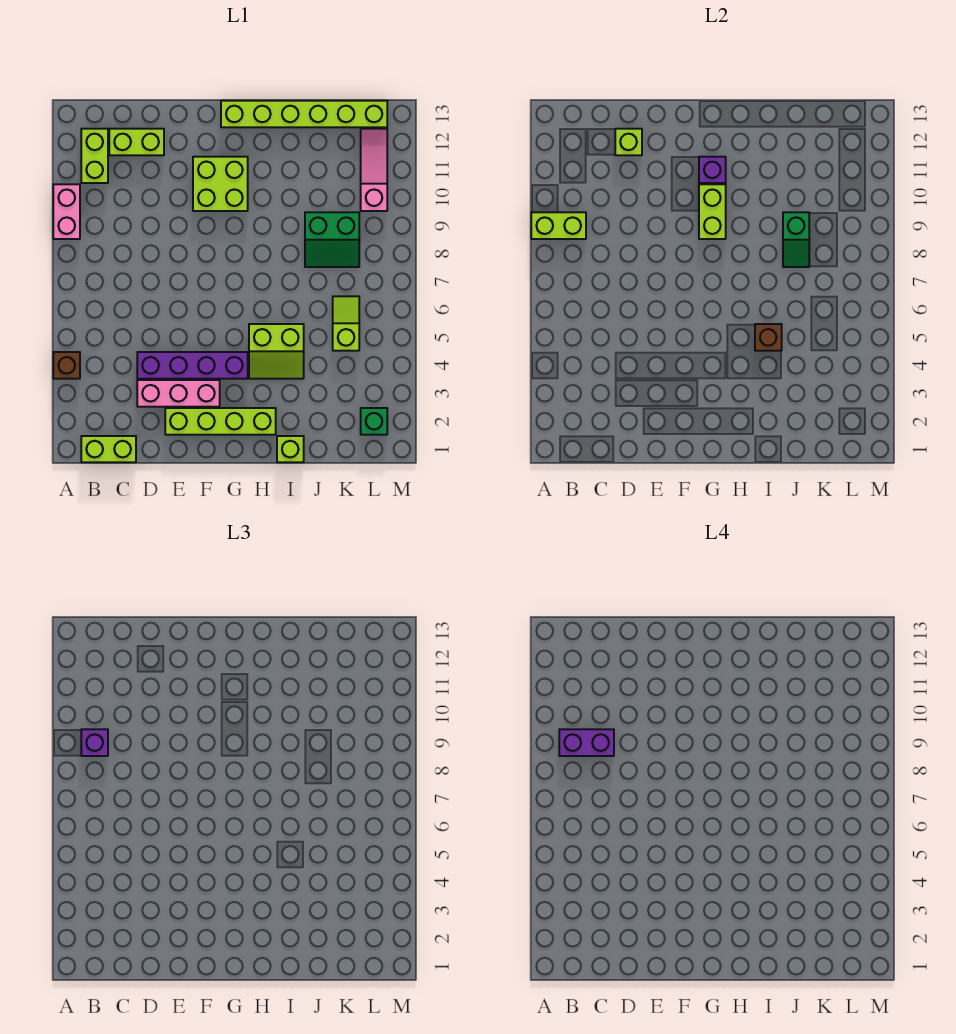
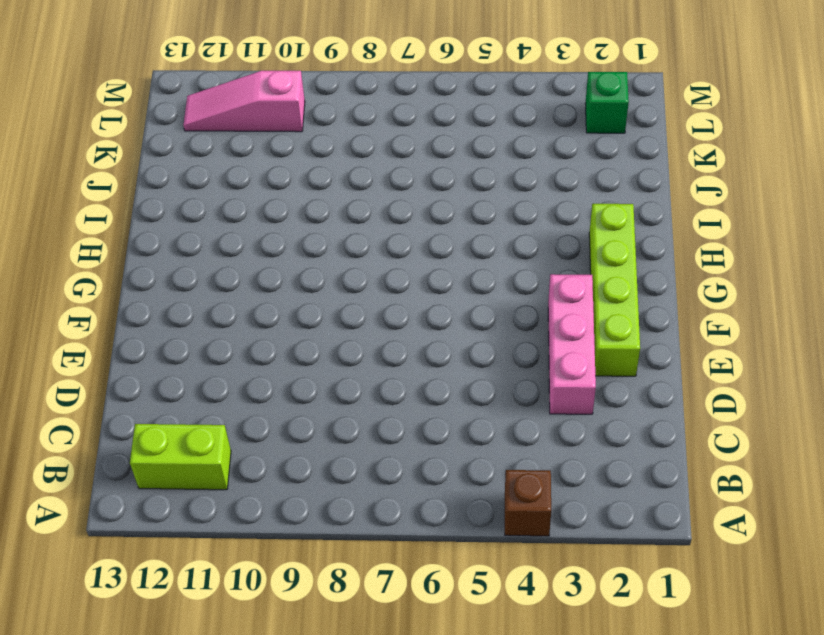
none -> pink brick A9:A10 level 1
none -> lime brick B1:C1 level 1
none -> lime brick C12:D12 level 1

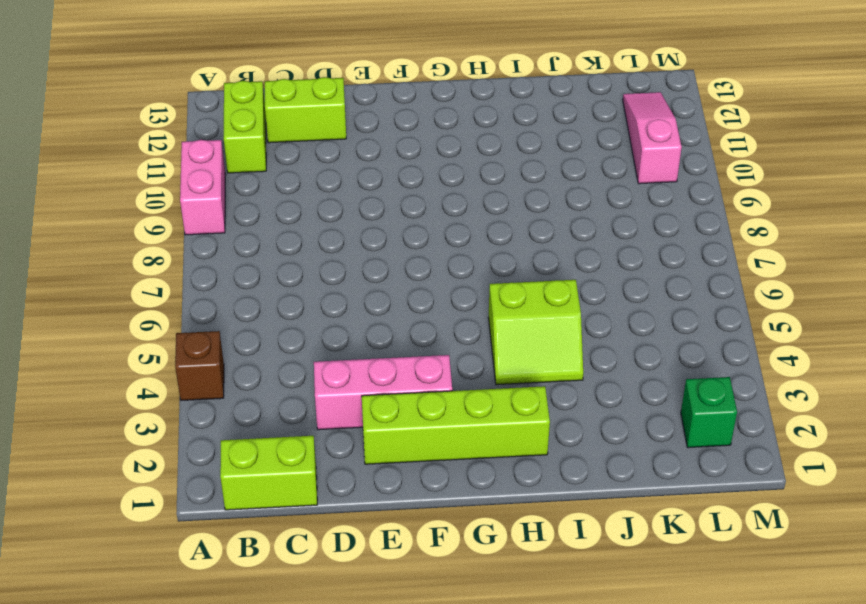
none -> purple brick D4:G4 level 1
none -> lime brick F10:G11 level 1
none -> lime brick G13:L13 level 1

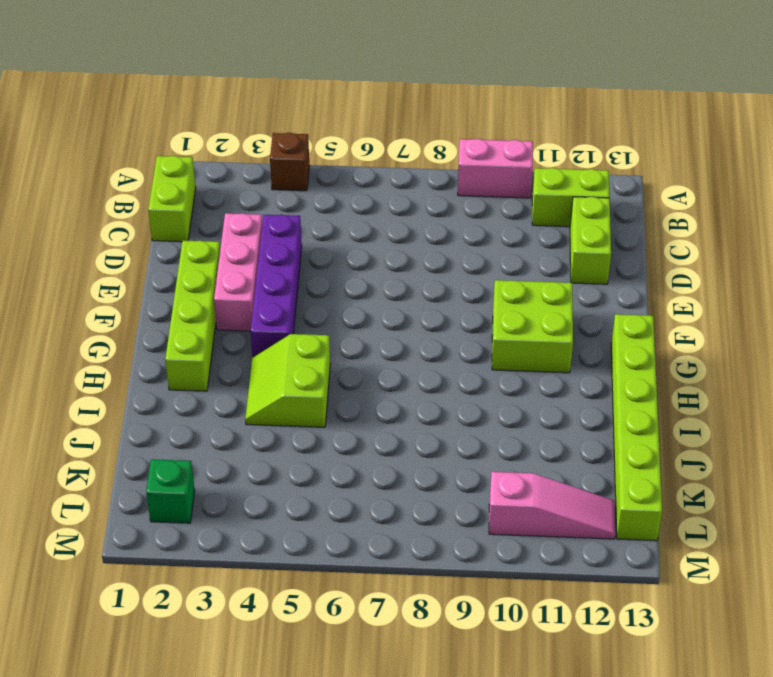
none -> lime brick I1 level 1
none -> green slope J8:K9 level 1 top 9
none -> lime slope K5:K6 level 1 top 5

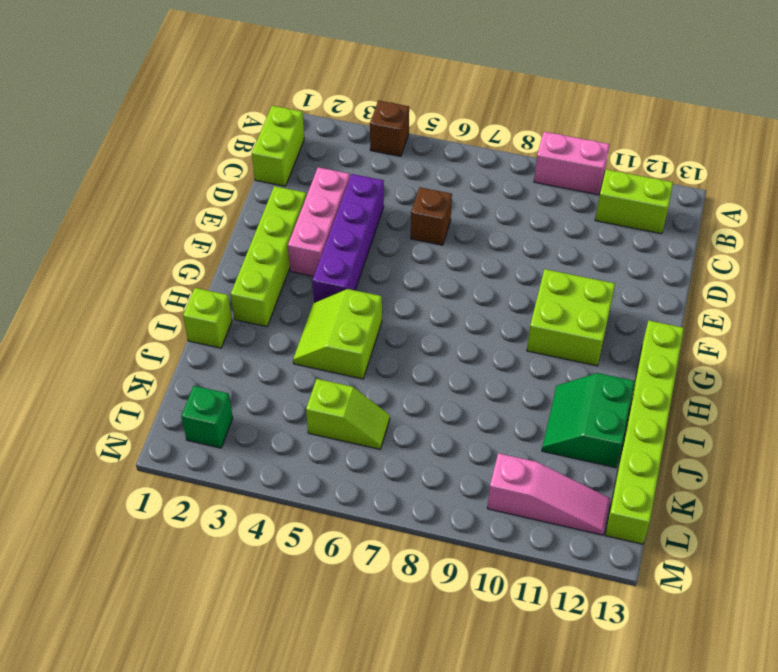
brown brick D6 level 1 -> brown brick I5 level 2
green slope I11:J12 level 1 top 12 -> green slope J8:K9 level 1 top 9
none -> lime brick C12:D12 level 1
none -> lime brick A9:B9 level 2
none -> lime brick D12 level 2

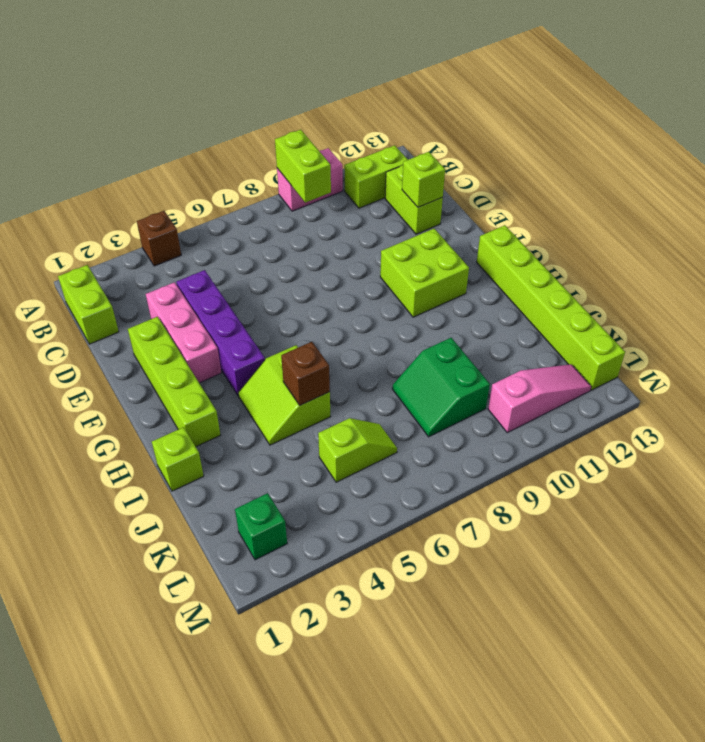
none -> lime brick G9:G10 level 2
none -> purple brick G11 level 2
none -> green slope J8:J9 level 2 top 9

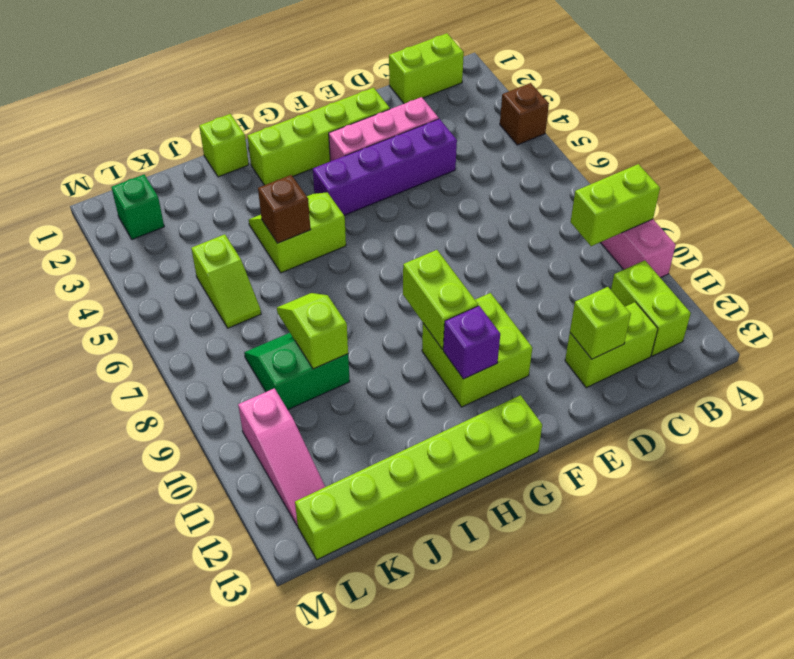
lime slope J8:J9 level 2 top 9 -> green slope J8:J9 level 2 top 9
none -> purple brick B9 level 3
none -> purple brick B9:C9 level 4

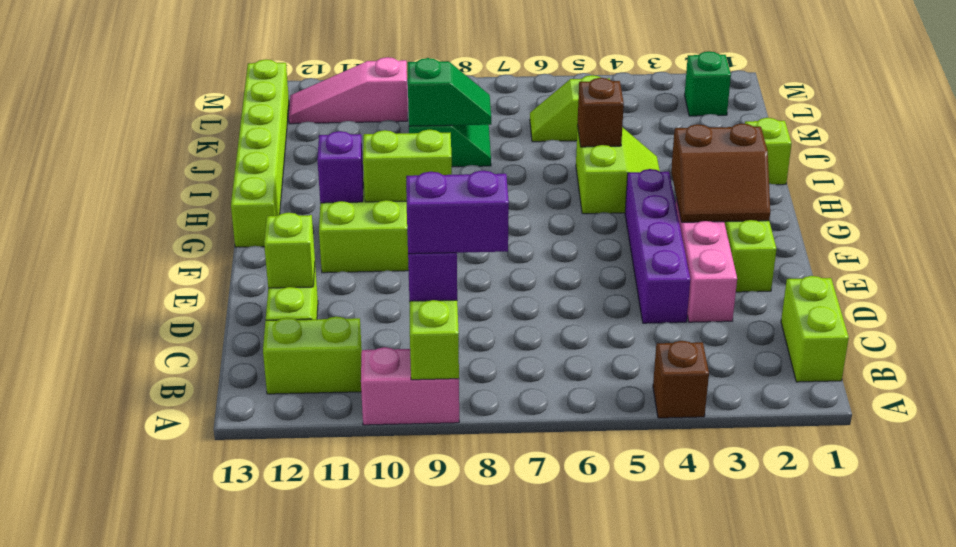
purple brick B8:B9 level 4 -> purple brick B9:C9 level 4
brown slope F2:G3 level 2 top G -> none

